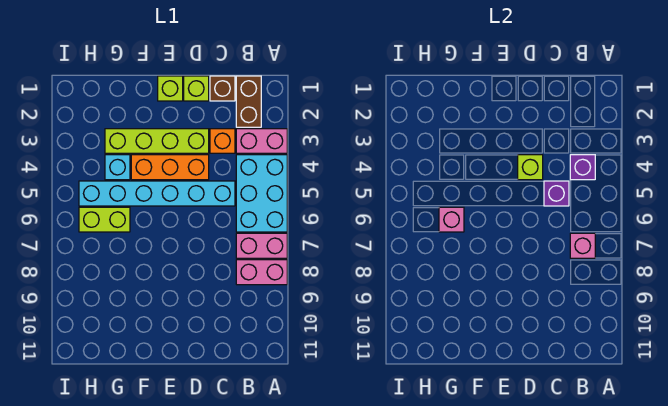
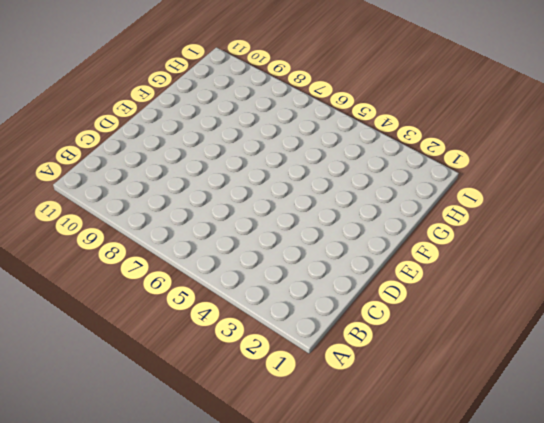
none -> pink brick A3:B3 level 1
none -> cyan brick A4:B6 level 1
none -> pink brick A7:B7 level 1

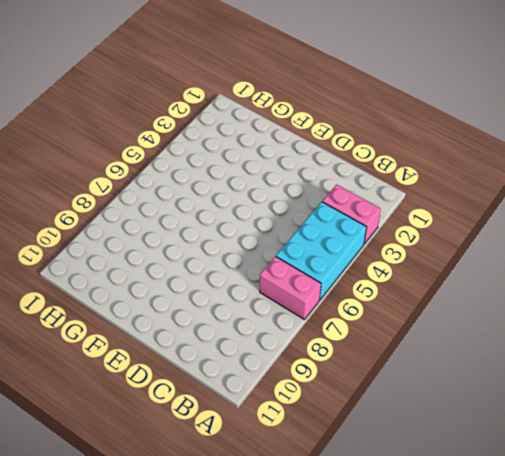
none -> pink brick A8:B8 level 1
none -> brown brick B1:B2 level 1
none -> brown brick C1 level 1

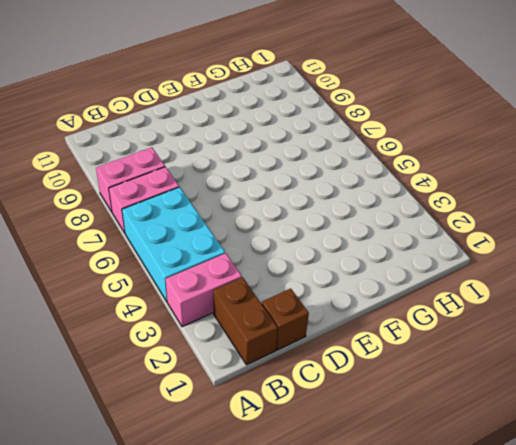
none -> orange brick C3 level 1
none -> cyan brick C5:H5 level 1
none -> lime brick D1 level 1

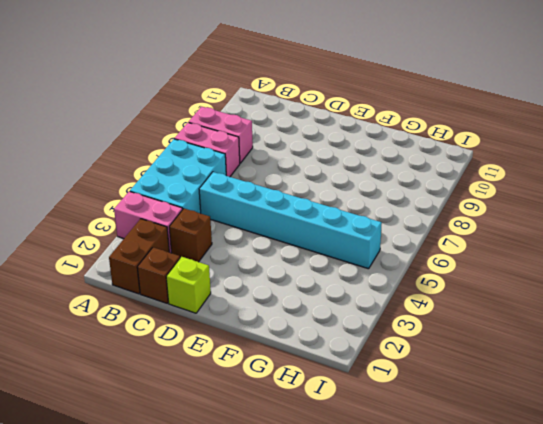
brown brick C3 level 1 -> orange brick C3 level 1
none -> lime brick D3:G3 level 1
none -> orange brick D4:F4 level 1
none -> lime brick E1 level 1

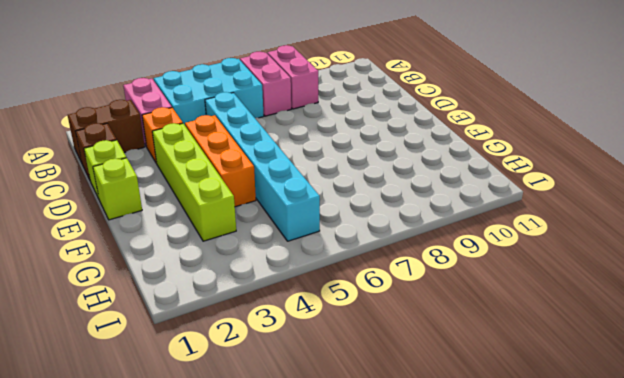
none -> cyan brick G4 level 1
none -> lime brick G6:H6 level 1
none -> purple brick B4 level 2

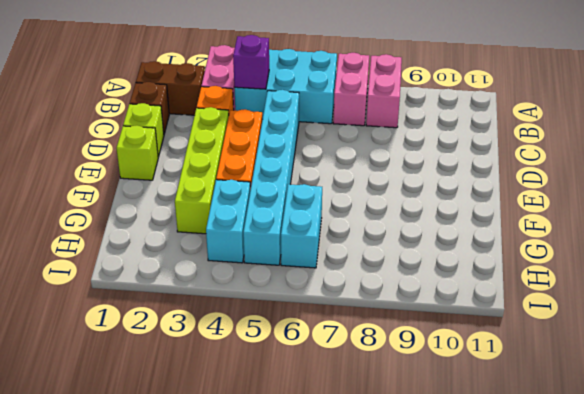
cyan brick G4:H4 level 1 -> cyan brick G4 level 1
cyan brick G6:H6 level 1 -> lime brick G6:H6 level 1
none -> pink brick B7 level 2
none -> purple brick C5 level 2
none -> lime brick D4 level 2

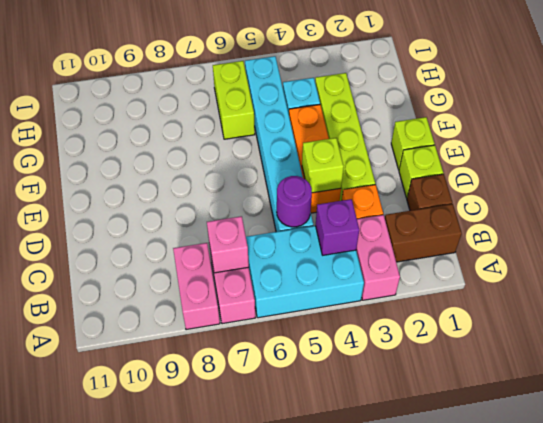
purple round brick C5 level 2 -> purple brick C5 level 2
none -> pink brick G6 level 2

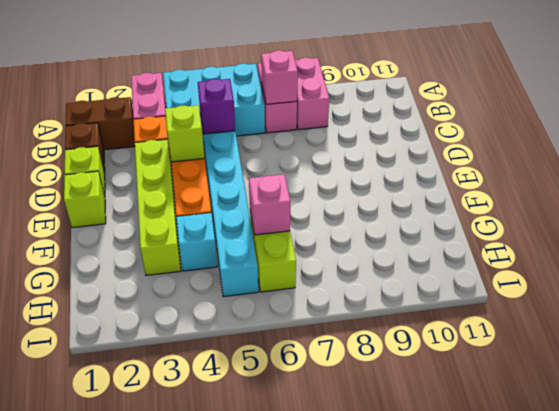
none -> purple brick B4 level 2

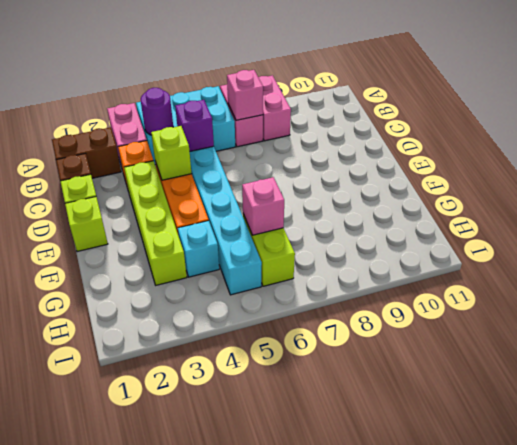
purple round brick B4 level 2 -> purple brick B4 level 2

